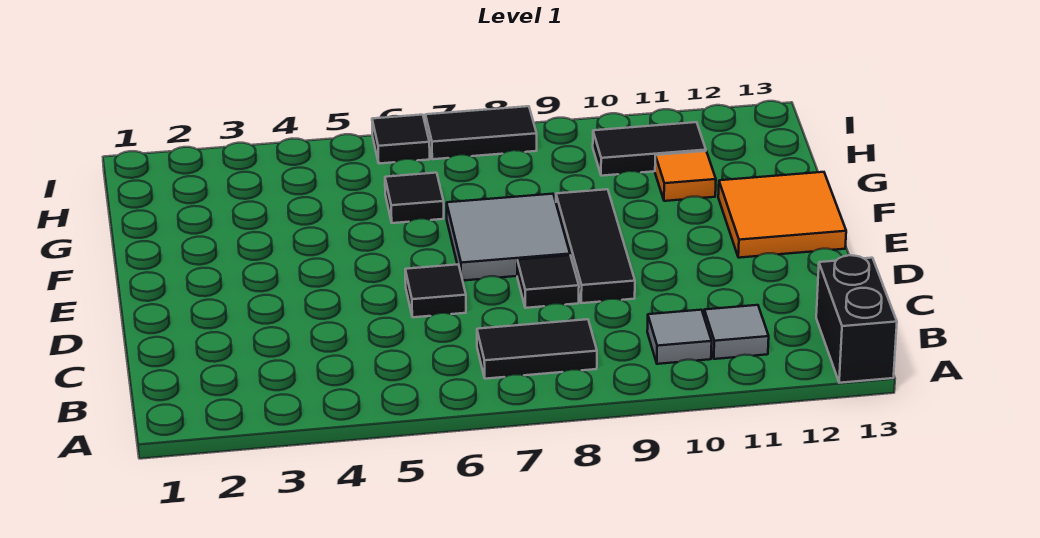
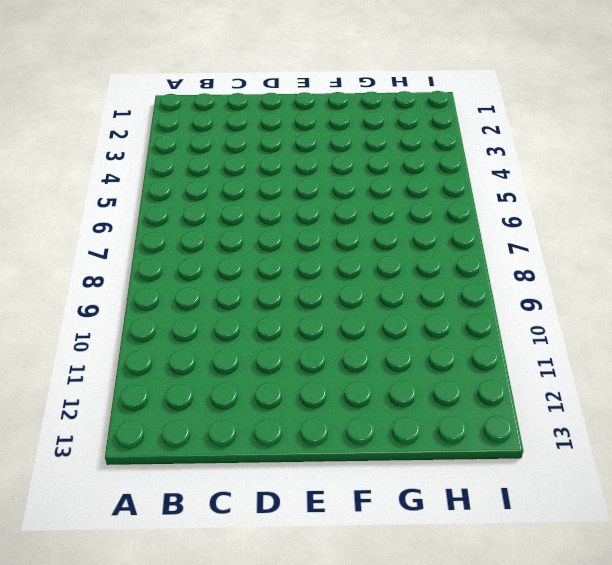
none -> black brick A13:B13 level 1
none -> black tile B7:B8 level 1
none -> grey tile B10 level 1

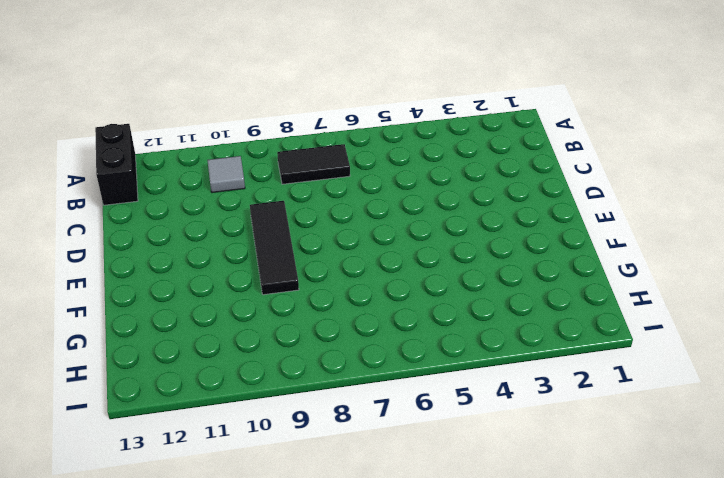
none -> grey tile B11 level 1
none -> black tile D6 level 1
none -> black tile D8 level 1

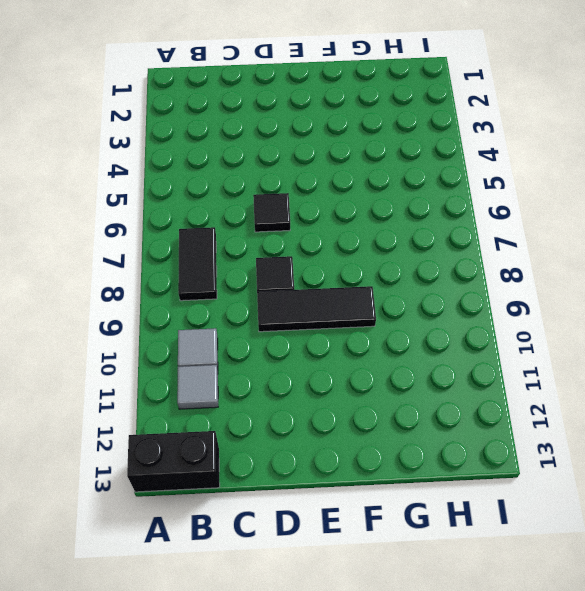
none -> grey tile E7:F8 level 1
none -> orange tile E12:F13 level 1
none -> black tile G6 level 1

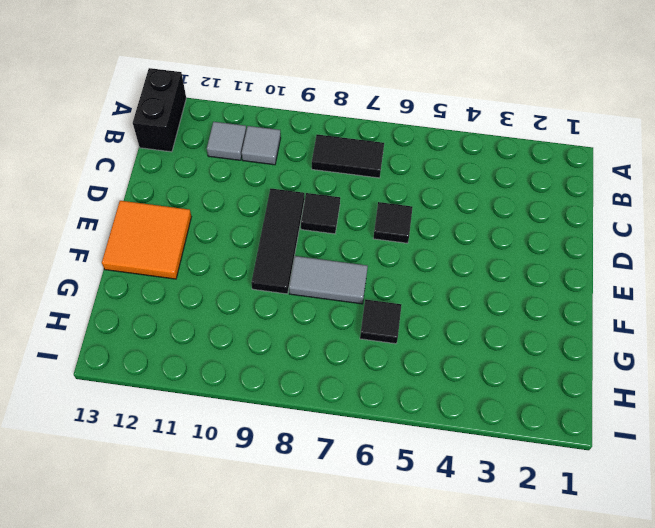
grey tile F7:F8 level 1 -> grey tile E7:F8 level 1
none -> orange tile G11 level 1
none -> black tile H10:H11 level 1
none -> black tile I6 level 1

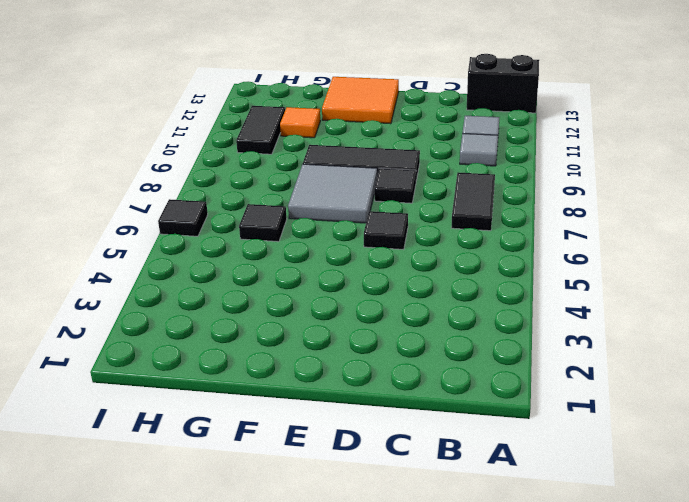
none -> black tile I7:I8 level 1

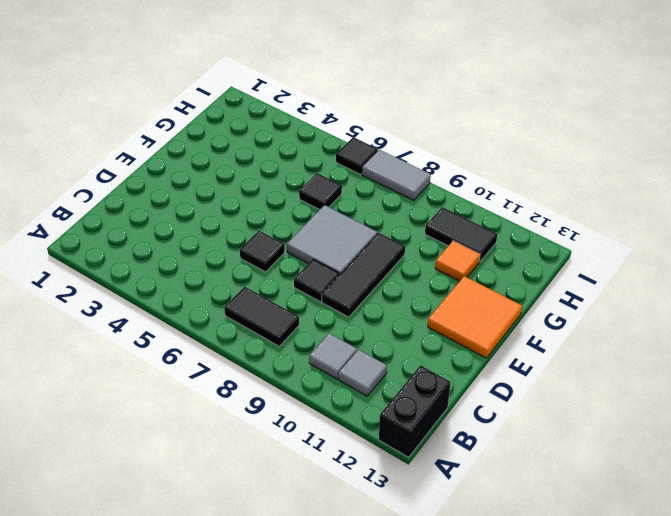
grey tile I7:I8 level 1 -> black tile I7:I8 level 1

